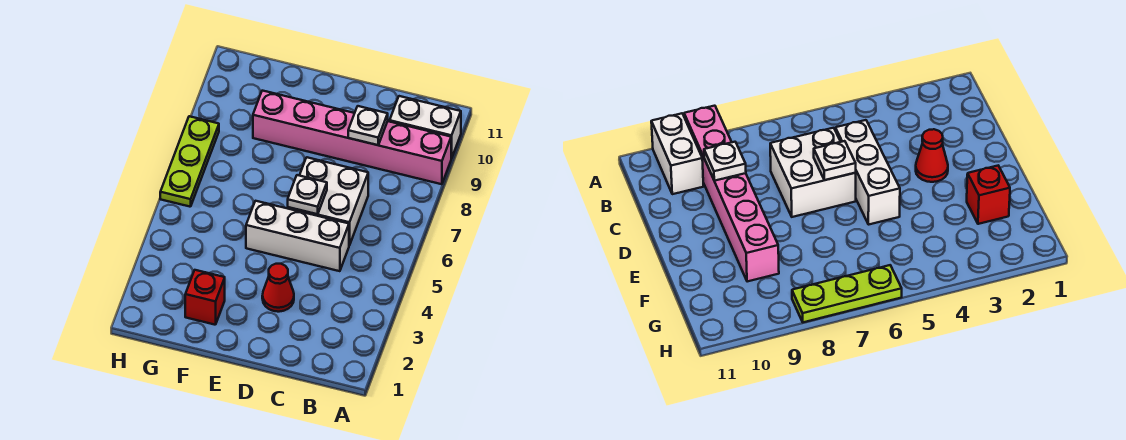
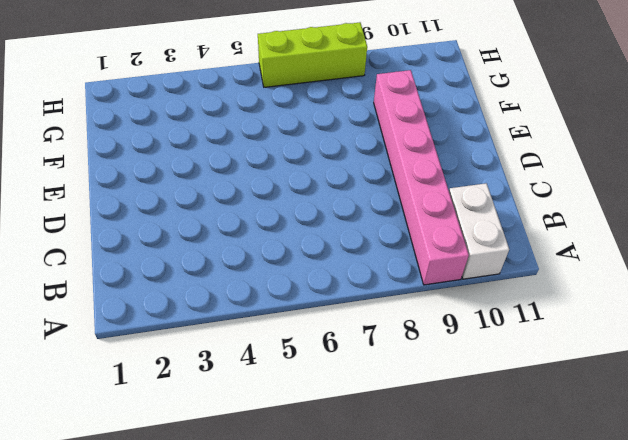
lime brick H6:H8 level 1 -> lime plate H6:H8 level 1
none -> white brick C5:E5 level 1
none -> white brick C6:D7 level 1

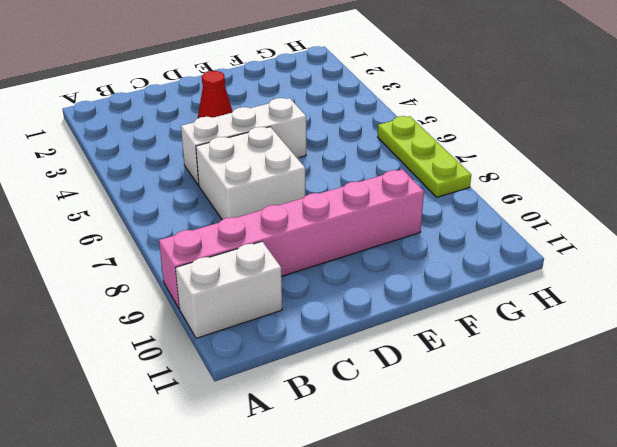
none -> red brick F2 level 1
none -> white plate C9 level 2

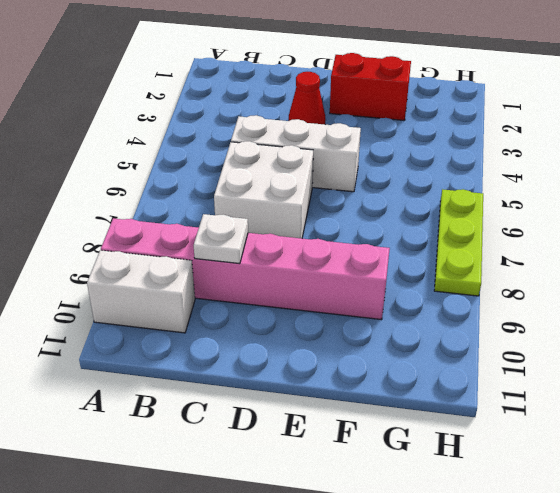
red brick E2:F2 level 1 -> red brick F2 level 1
none -> white plate D6 level 2

